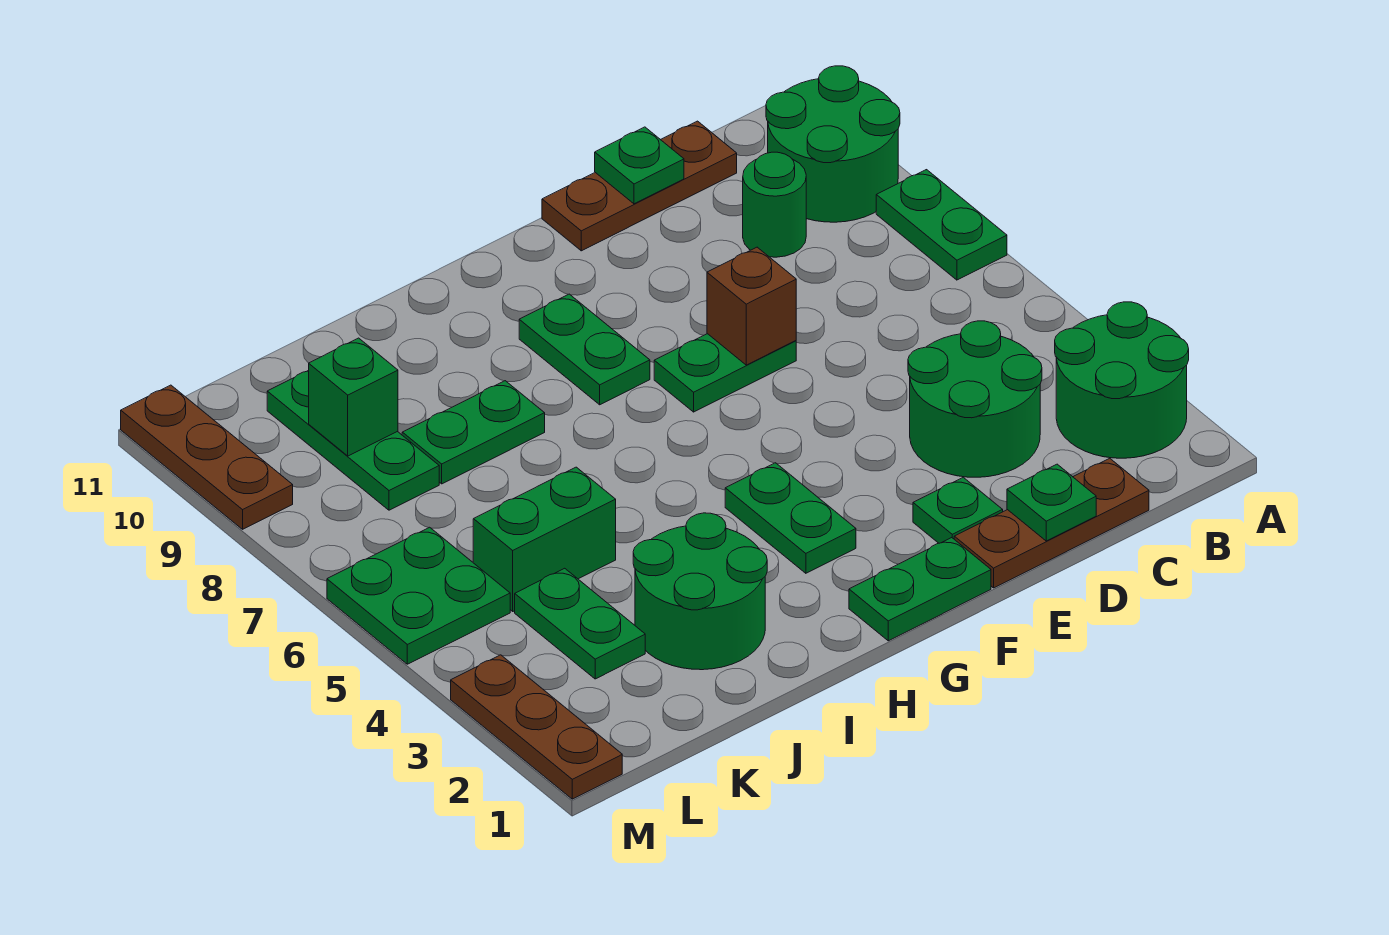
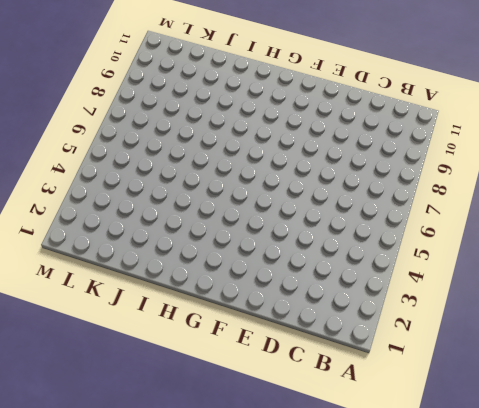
none -> green round brick A2:B3 level 1
none -> green plate A7:A8 level 1
none -> green round brick A9:B10 level 1

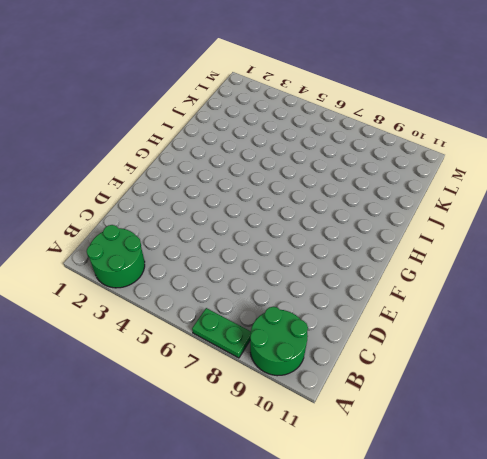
none -> brown plate C1:E1 level 1
none -> green round brick C3:D4 level 1
none -> green round brick C9 level 1

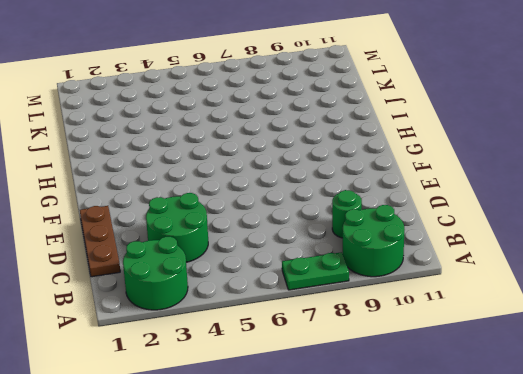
none -> brown plate C11:E11 level 1
none -> green plate E2 level 1
none -> green plate E7:F7 level 1

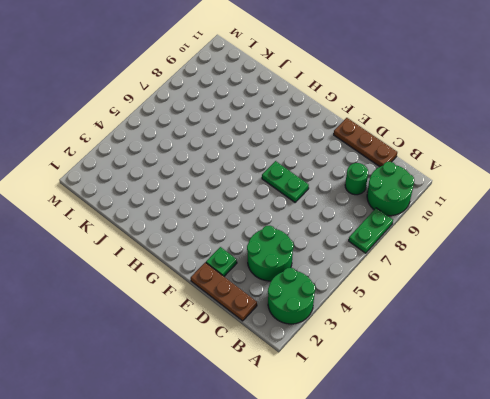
none -> green plate F1:G1 level 1
none -> green plate G3:G4 level 1
none -> green plate G8:G9 level 1

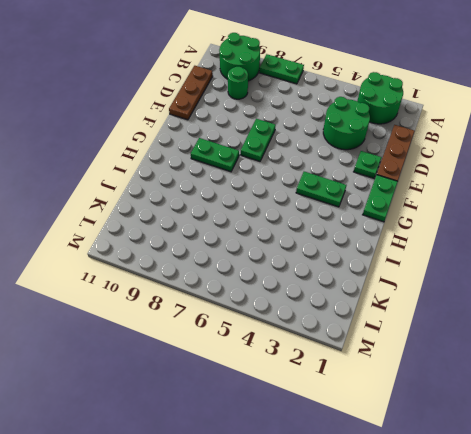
none -> green round brick I2:J3 level 1
none -> green plate I8:J8 level 1
none -> green brick J5:K5 level 1

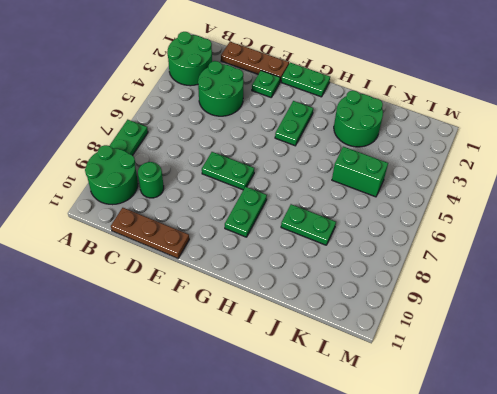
none -> green plate K3:K4 level 1
none -> green plate K8:K10 level 1
none -> green plate L5:M6 level 1

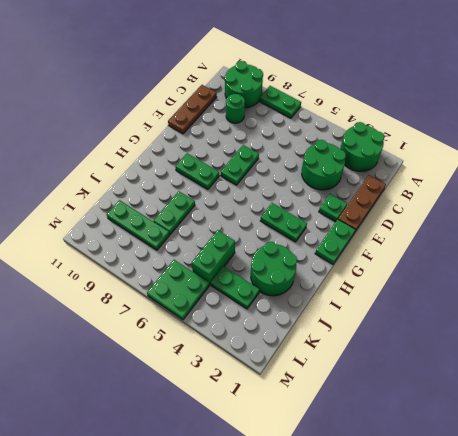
none -> brown plate M1:M3 level 1
none -> brown plate M9:M11 level 1
none -> green plate D1 level 2

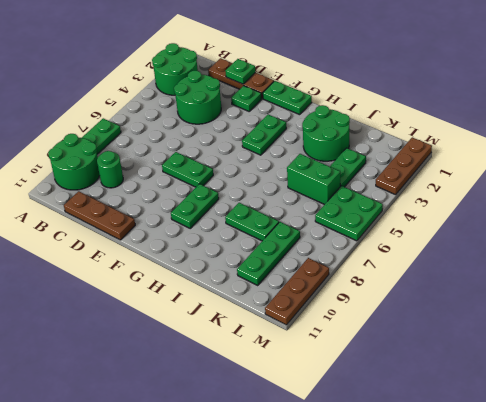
none -> green plate D11 level 2
none -> brown brick E7 level 2
none -> green brick K9 level 2

